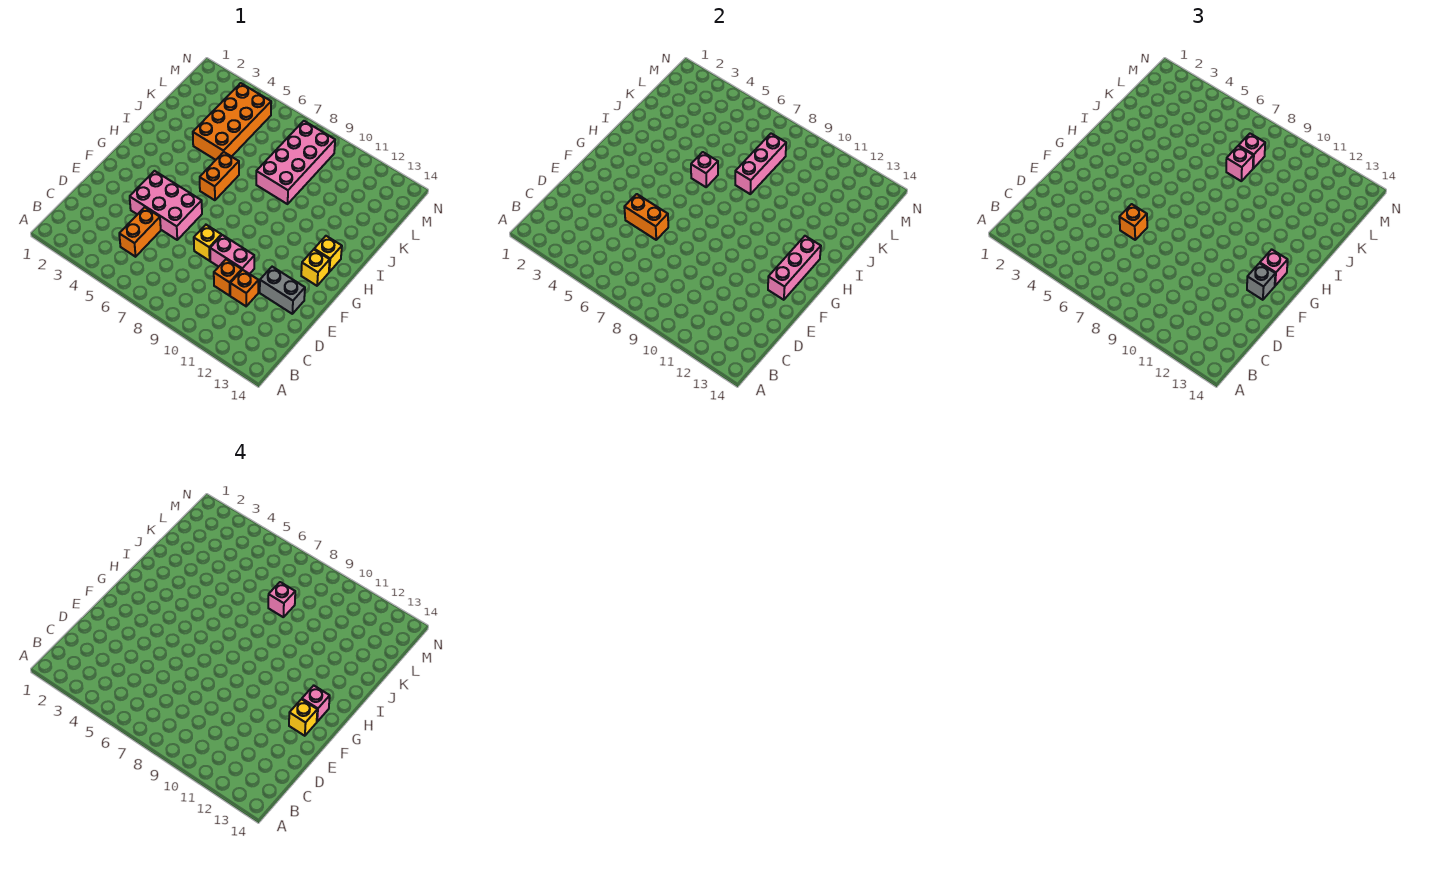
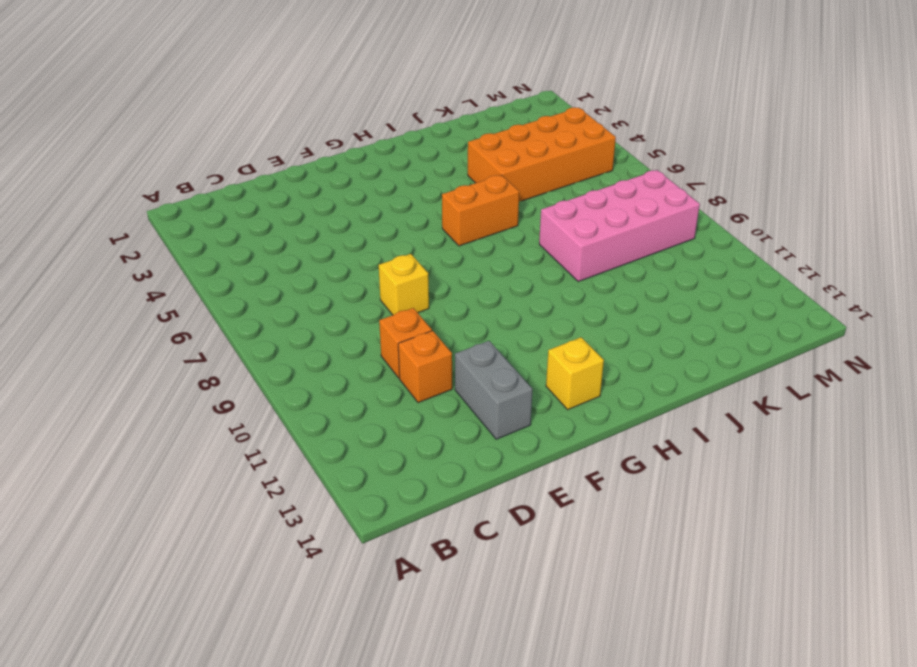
none -> orange brick C5:D5 level 1
none -> pink brick E4:F6 level 1
none -> pink brick E9:E10 level 1

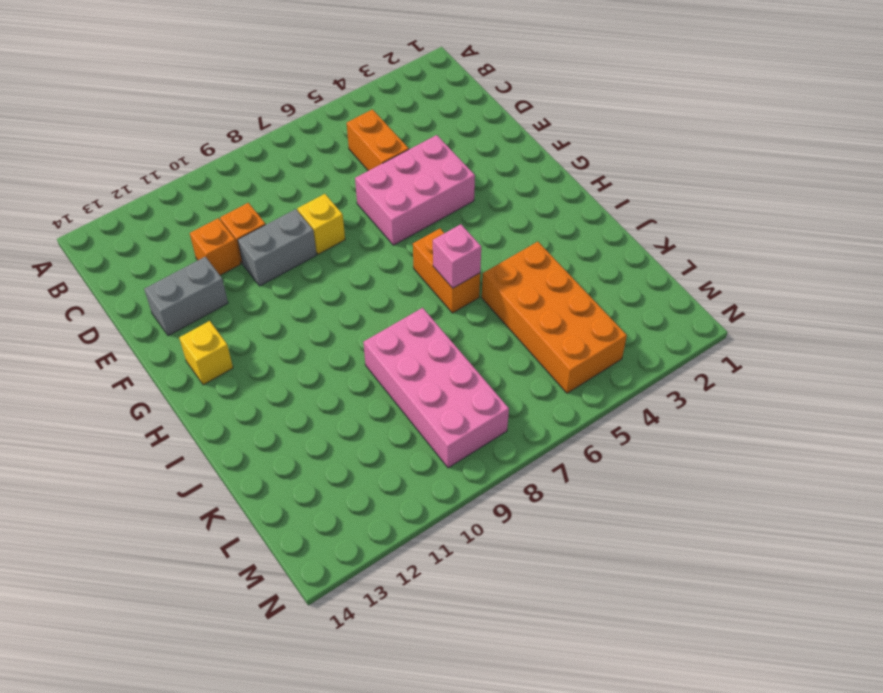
grey brick E9:E10 level 1 -> pink brick E9:E10 level 1
none -> yellow brick H13 level 1
none -> orange brick E5:E6 level 2
none -> pink brick F13:H13 level 2

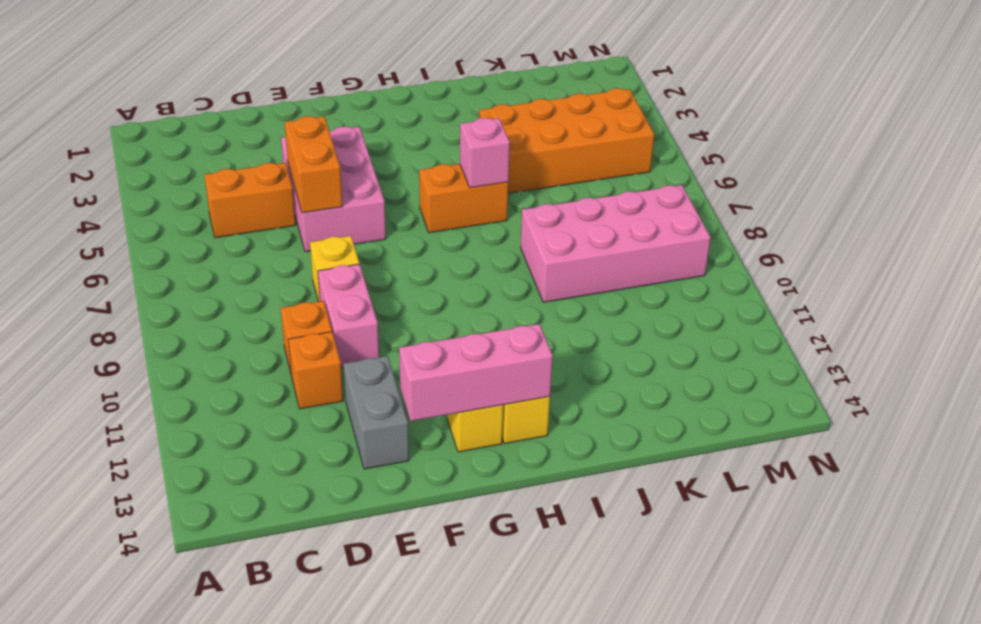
none -> pink brick J8:L8 level 2
none -> orange brick E6 level 3
none -> grey brick F13 level 3

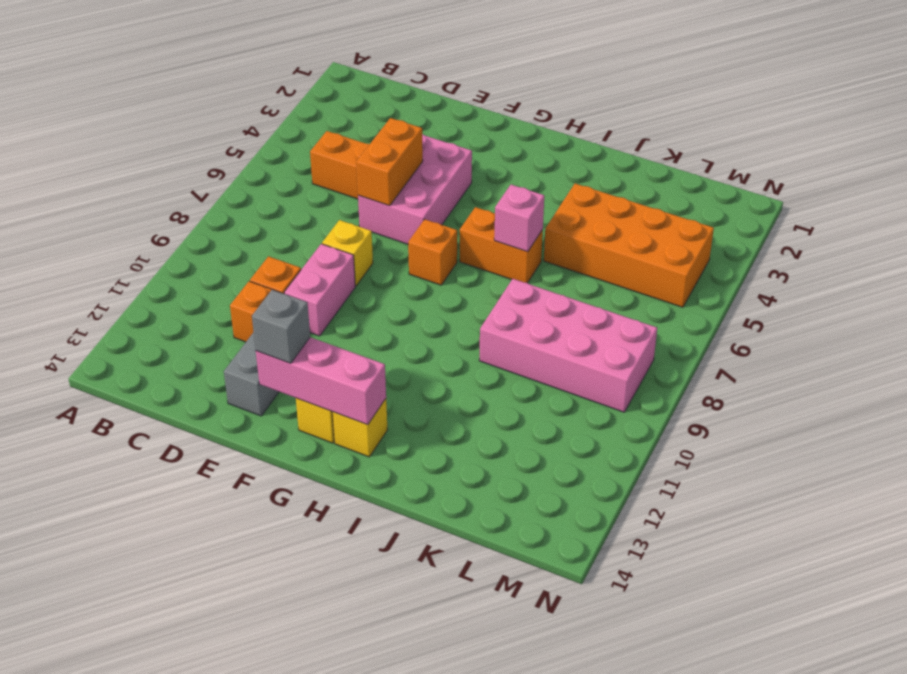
orange brick G7 level 1 -> orange brick E6 level 3
none -> pink brick J8:L8 level 2
none -> pink brick G13 level 3
none -> pink brick K8 level 3

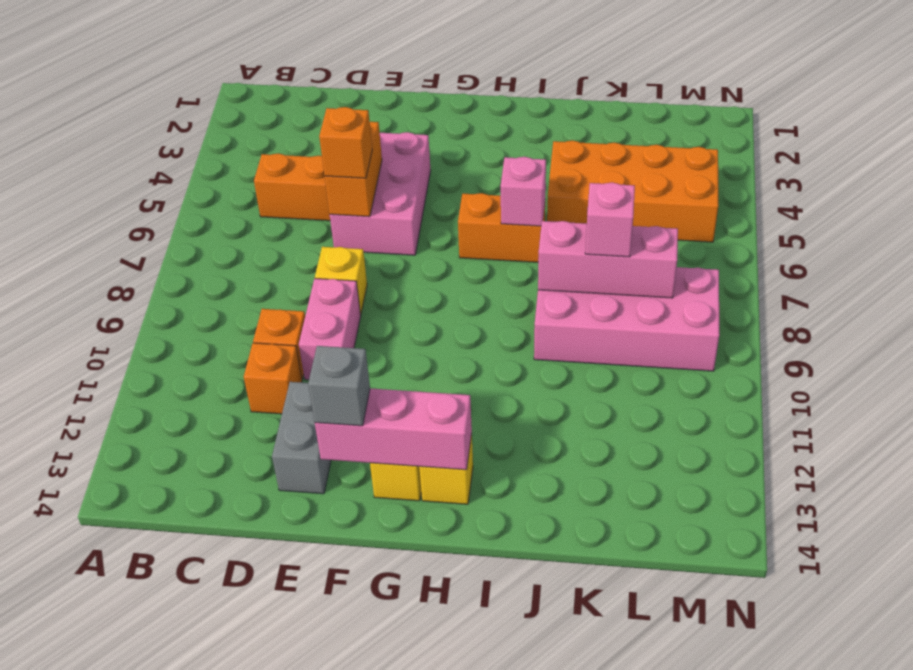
none -> pink brick G13 level 3
none -> pink brick L8 level 3
none -> yellow brick F13 level 4

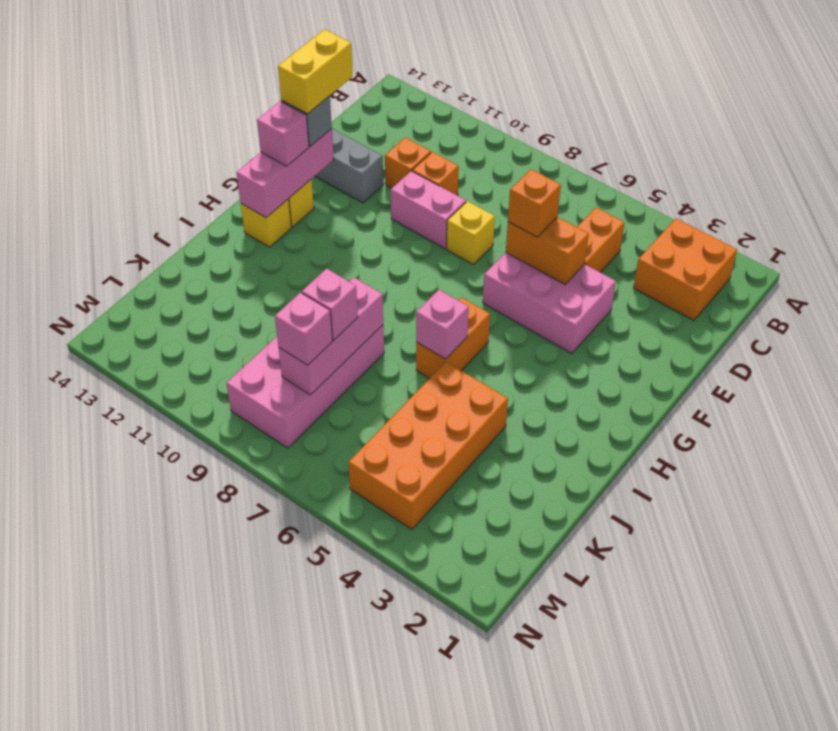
orange brick B2:C3 level 1 -> none
yellow brick E13:F13 level 4 -> yellow brick F13 level 4
none -> pink brick G13 level 4
none -> pink brick K8 level 4

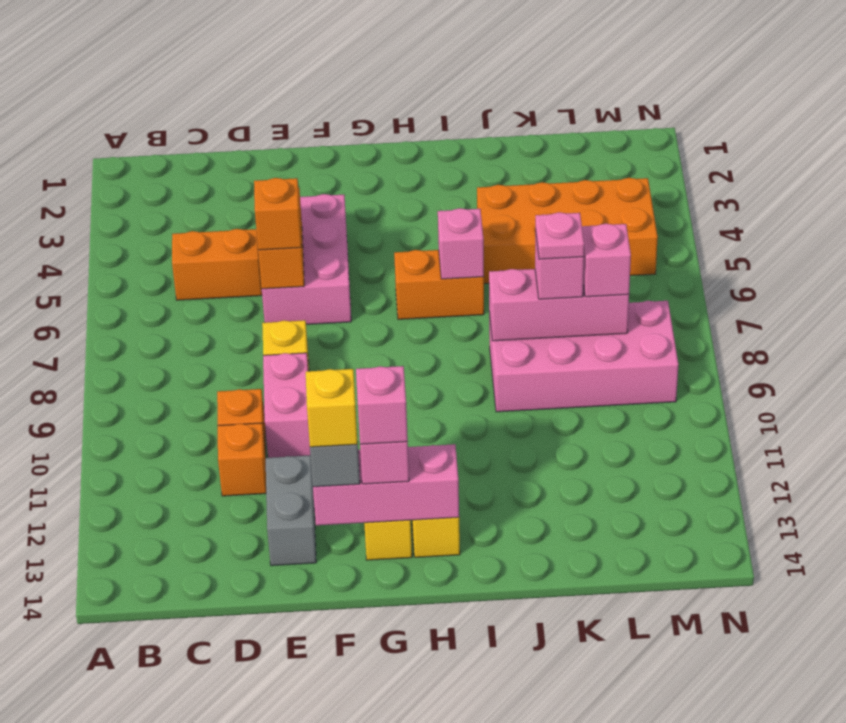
pink plate K8 level 4 -> pink brick K8 level 4

